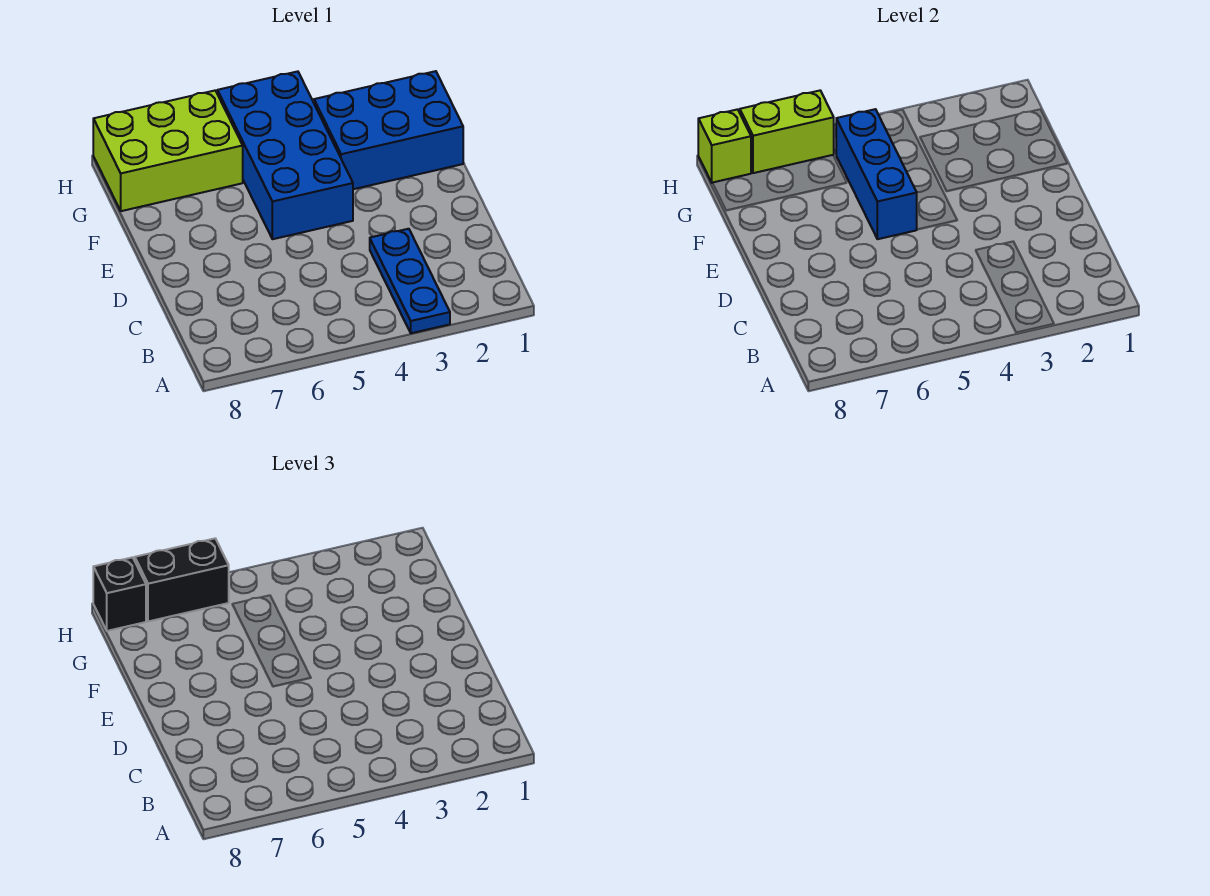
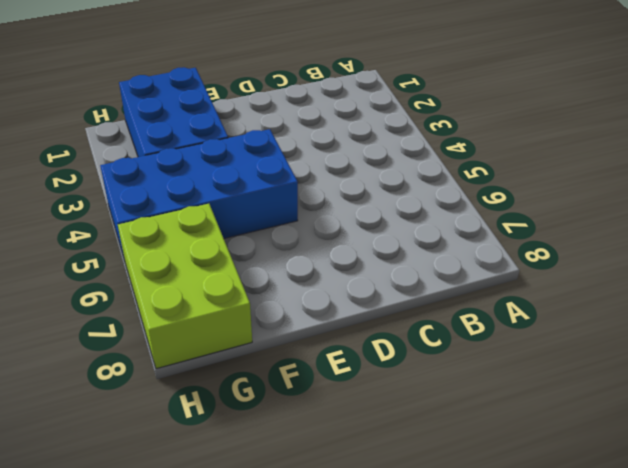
none -> blue plate A3:C3 level 1
none -> blue brick E5:G5 level 2

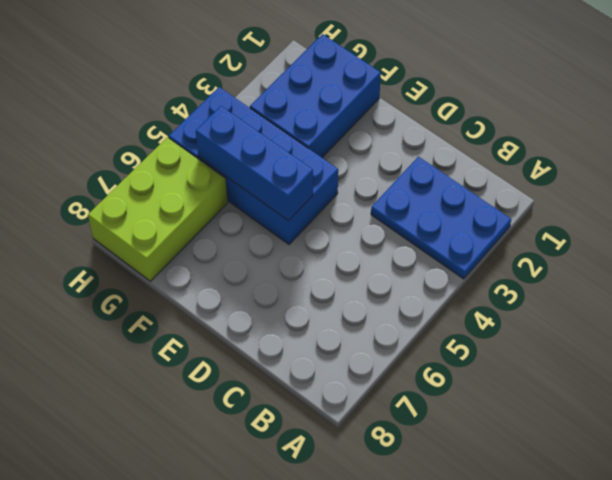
blue plate A2:C3 level 1 -> blue plate A3:C3 level 1
none -> lime brick H6:H7 level 2
none -> lime brick H8 level 2

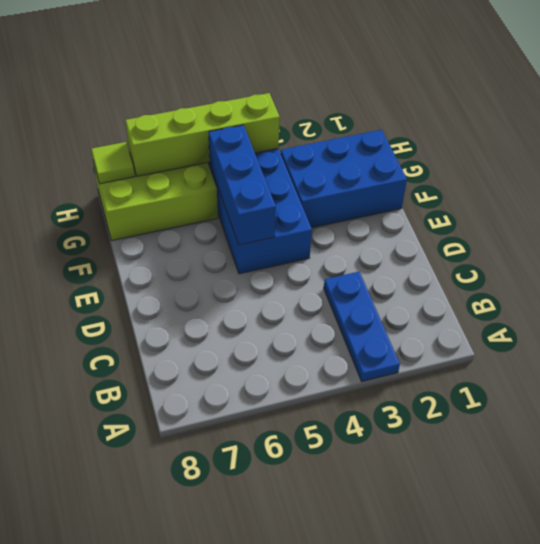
lime brick H4:H7 level 2 -> lime brick H6:H7 level 2
lime tile H8 level 2 -> lime brick H8 level 2
none -> black brick H6:H7 level 3
none -> black brick H8 level 3

